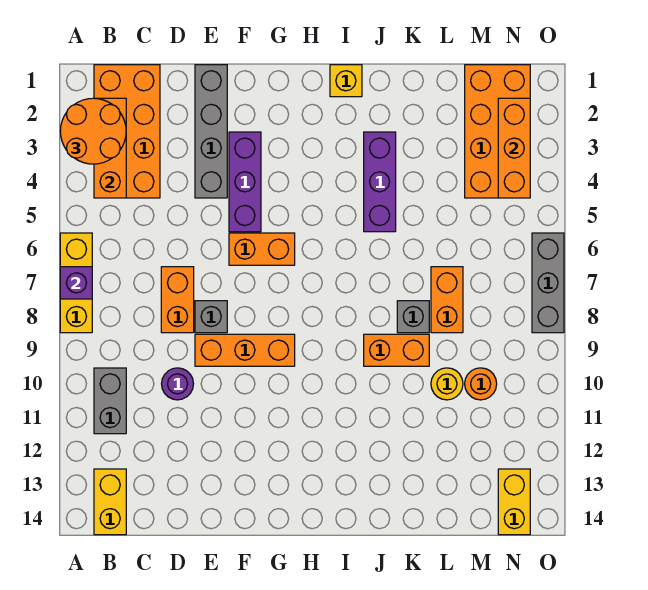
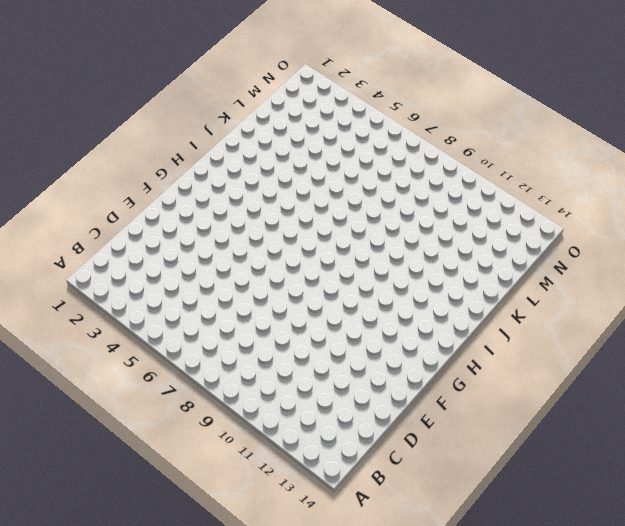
none -> yellow brick A6:A8 level 1
none -> orange brick B1:C4 level 1
none -> grey brick B10:B11 level 1

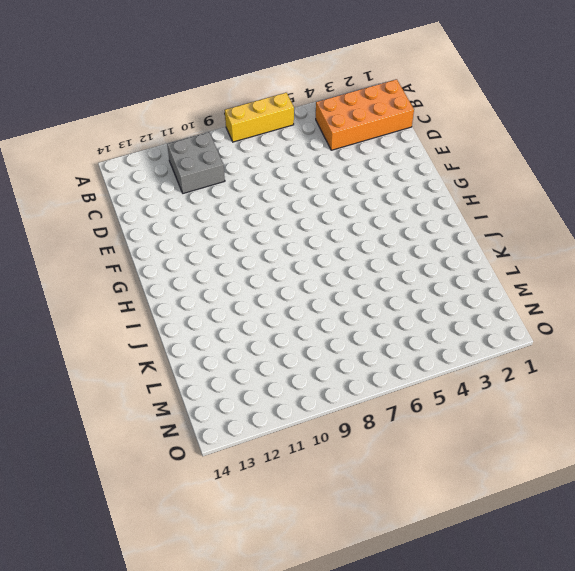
grey brick B10:C11 level 1 -> grey brick B10:B11 level 1
none -> yellow brick B13:B14 level 1
none -> orange brick D7:D8 level 1
none -> purple round brick D10 level 1

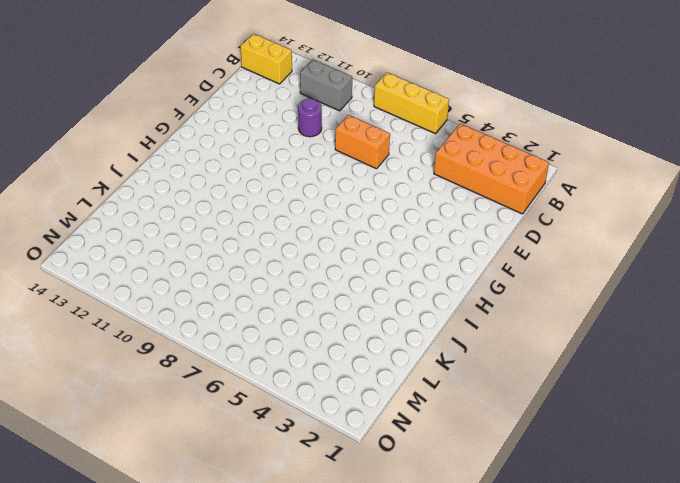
none -> grey brick E1:E4 level 1
none -> grey brick E8 level 1
none -> orange brick E9:G9 level 1

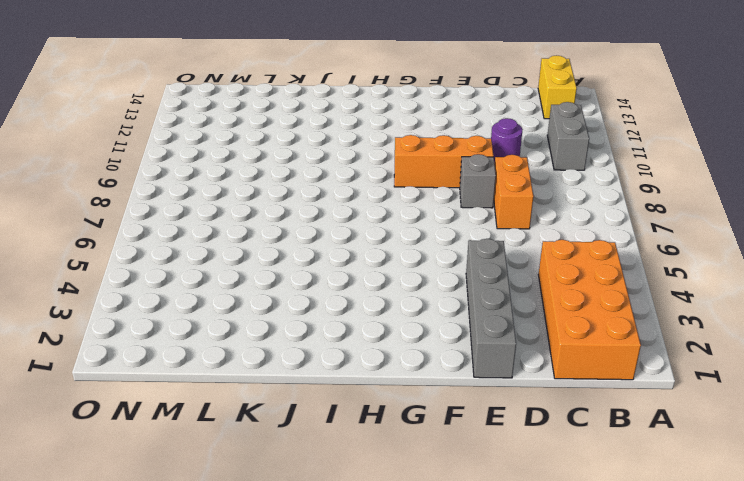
none -> yellow brick A6:A8 level 1
none -> purple brick F3:F5 level 1
none -> orange brick F6:G6 level 1

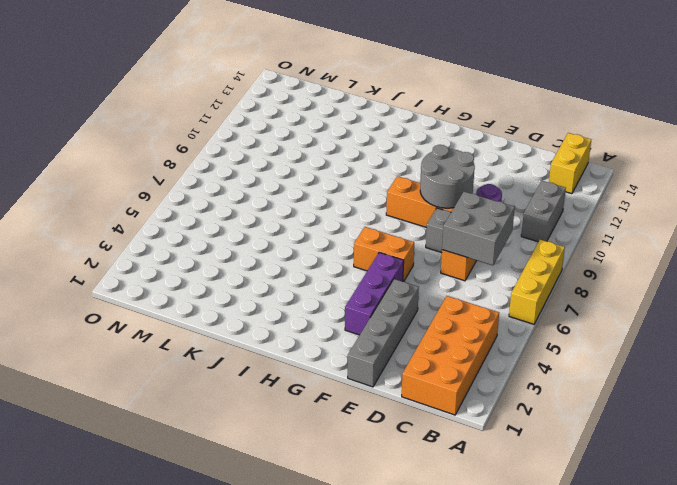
grey brick C7:D8 level 2 -> none
grey round brick E9:F10 level 2 -> none
none -> yellow brick I1 level 1
none -> purple brick J3:J5 level 1
none -> orange brick J9:K9 level 1

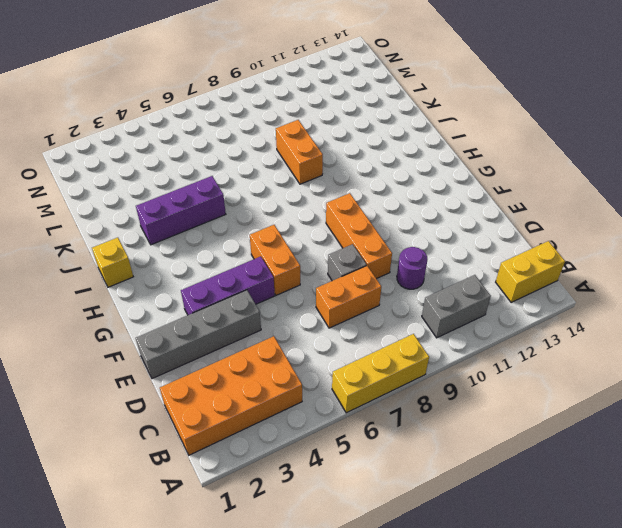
none -> grey brick K8 level 1
none -> orange brick L7:L8 level 1
none -> yellow round brick L10 level 1

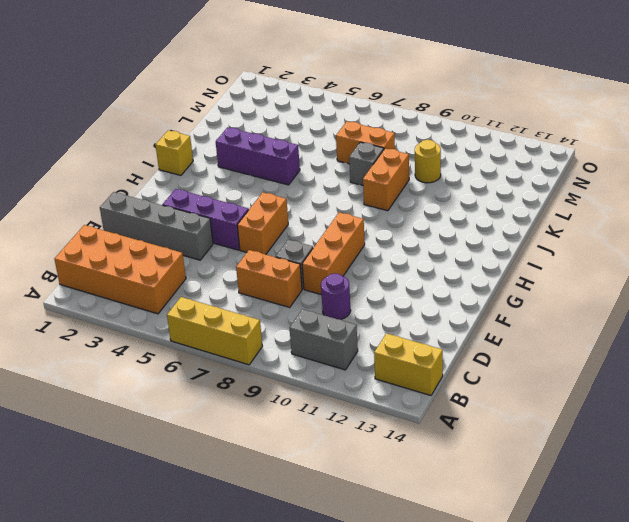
none -> orange brick M1:N4 level 1
none -> orange round brick M10 level 1
none -> yellow brick N13:N14 level 1

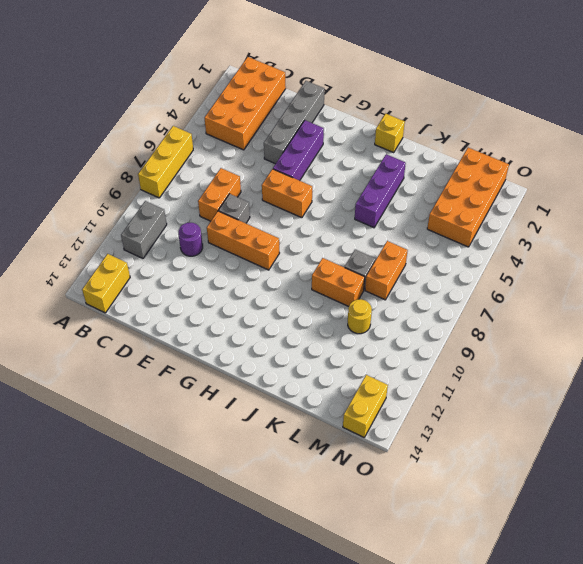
none -> orange round brick M10 level 1
none -> grey brick O6:O8 level 1
none -> purple brick A7 level 2

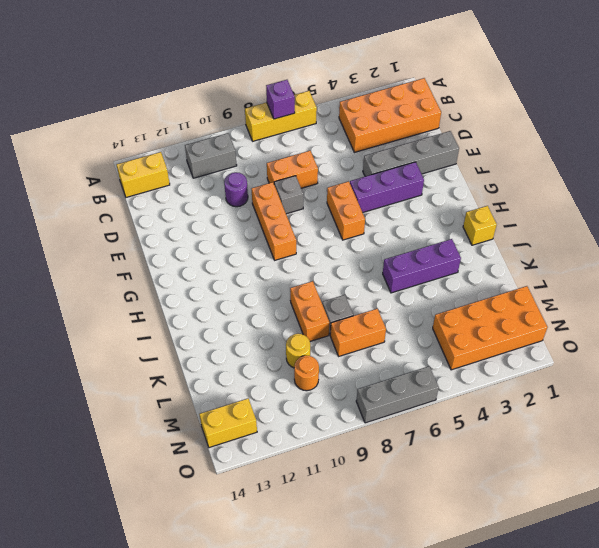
none -> orange brick B2:B4 level 2
none -> orange brick N2:N4 level 2
none -> orange round brick A2:B3 level 3

